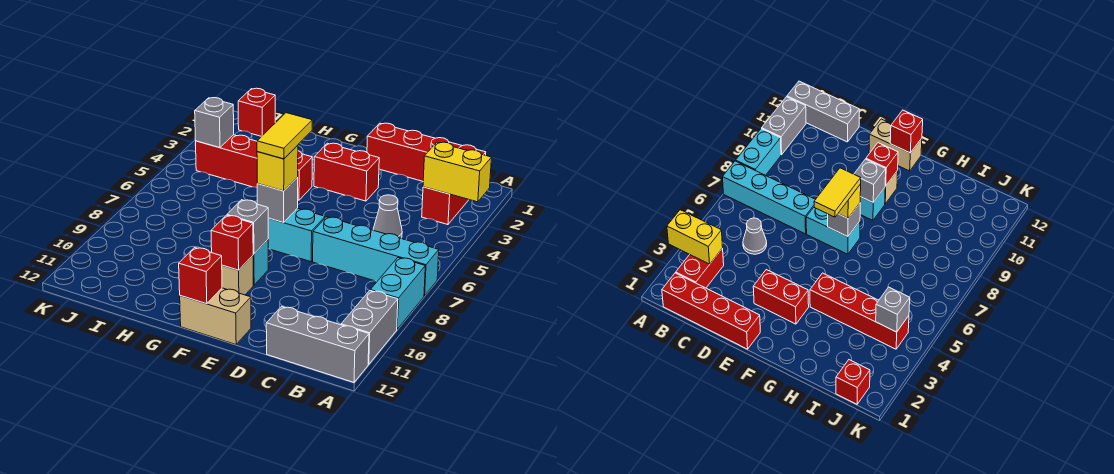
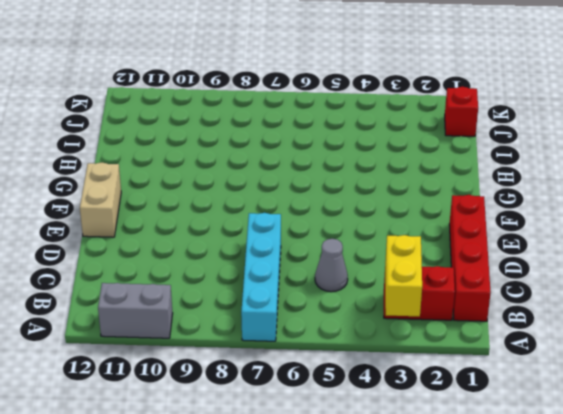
none -> cyan brick A8:A9 level 1
none -> grey brick A12:C12 level 1
none -> red brick E3:F3 level 1

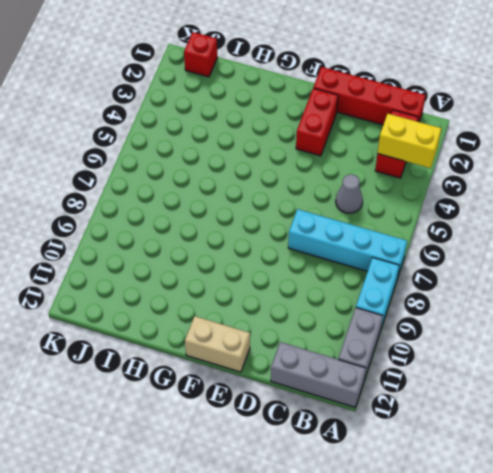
red brick E2:E3 level 1 -> red brick E3:F3 level 1
none -> cyan brick E7:F7 level 1
none -> cyan brick F9 level 1
none -> tan brick F10 level 1

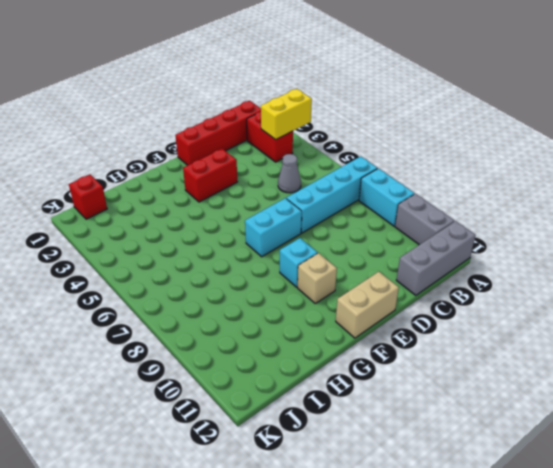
none -> red brick G4:J4 level 1
none -> grey brick F7 level 2
none -> grey brick F9 level 2

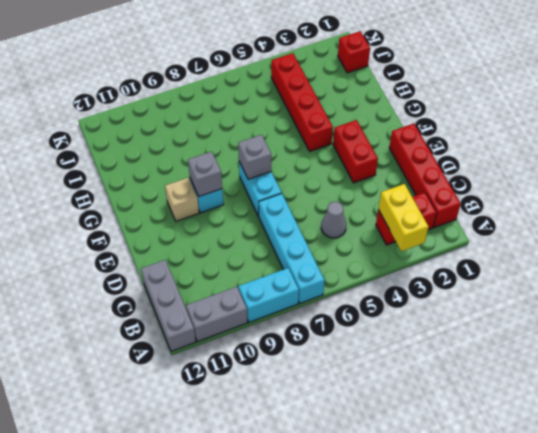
none -> tan brick E12:F12 level 1
none -> red brick F10 level 2
none -> red brick F12 level 2

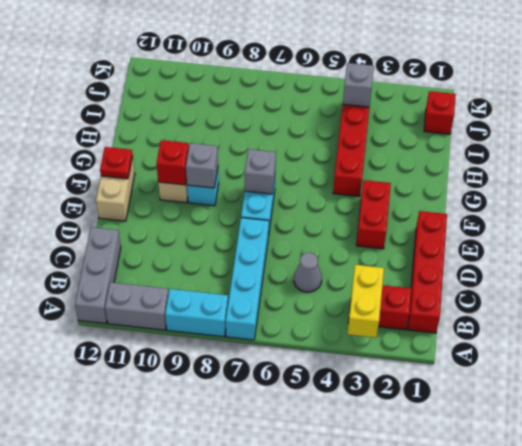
red plate F12 level 2 -> red brick F12 level 2
none -> yellow brick F7 level 3
none -> yellow tile F6:F7 level 4

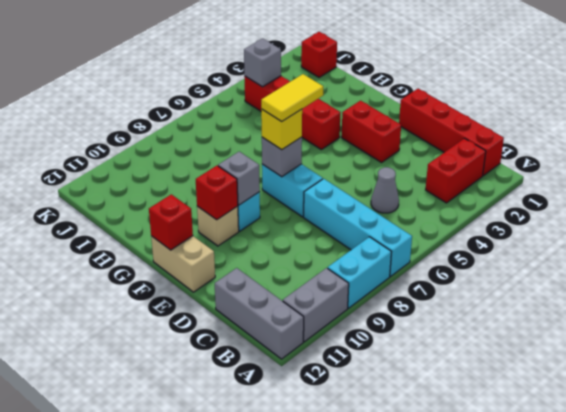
none -> yellow brick A3:B3 level 2

